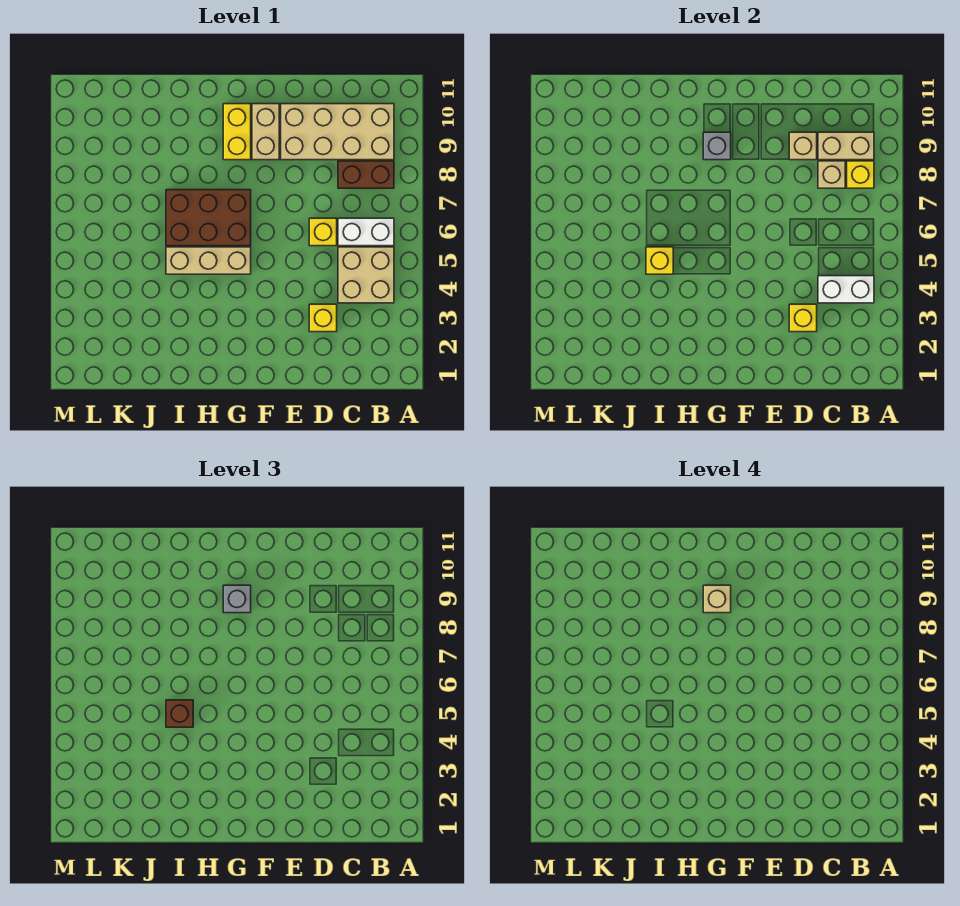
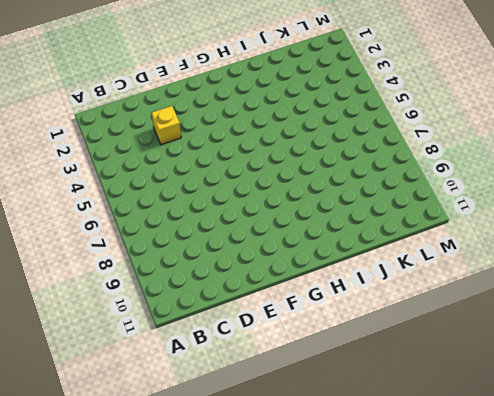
none -> tan brick B4:C5 level 1
none -> white brick B6:C6 level 1
none -> brown brick B8:C8 level 1

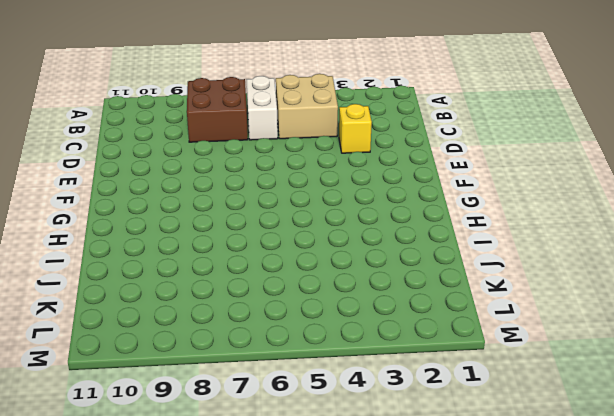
brown brick B7:C8 level 1 -> brown brick B8:C8 level 1
none -> tan brick B9:E10 level 1
none -> yellow brick D6 level 1
none -> tan brick F9:F10 level 1

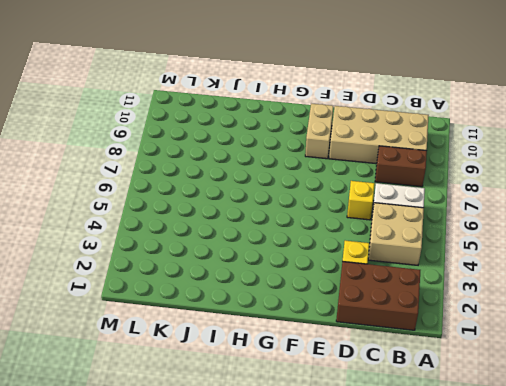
brown brick B1:D2 level 1 -> brown brick G6:I7 level 1
none -> tan brick G5:I5 level 1
none -> yellow brick G9:G10 level 1
none -> white brick B4:C4 level 2

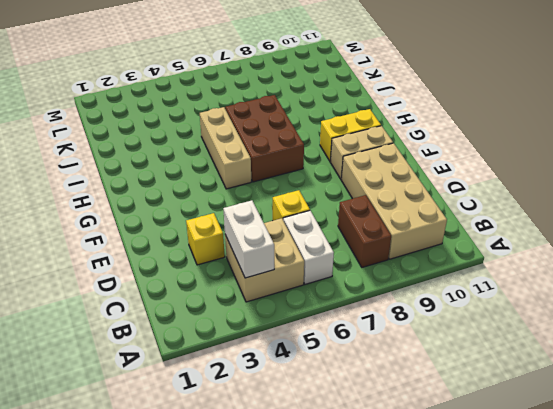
none -> yellow brick B8 level 2
none -> tan brick B9:C9 level 2
none -> tan brick C8 level 2

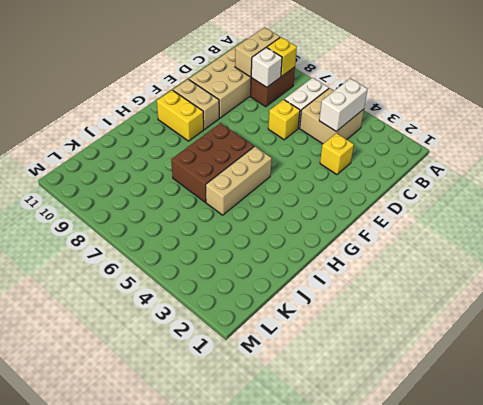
white brick C8 level 2 -> tan brick C8 level 2
none -> yellow brick D3 level 2
none -> tan brick D9 level 2
none -> grey brick G9 level 2

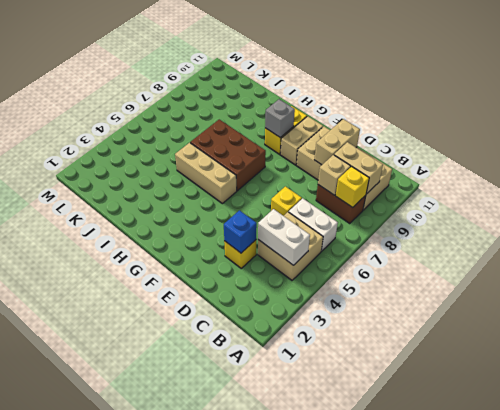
blue brick D3 level 2 -> yellow brick D3 level 2
tan brick D9:D10 level 2 -> tan brick D9 level 2
none -> yellow brick I5 level 2
none -> grey brick G9 level 3
none -> brown brick I5 level 3

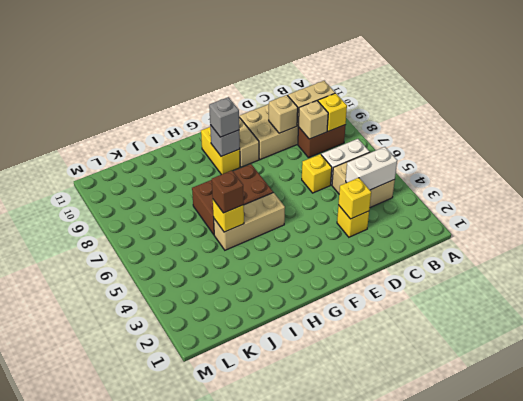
none -> tan brick G9 level 4

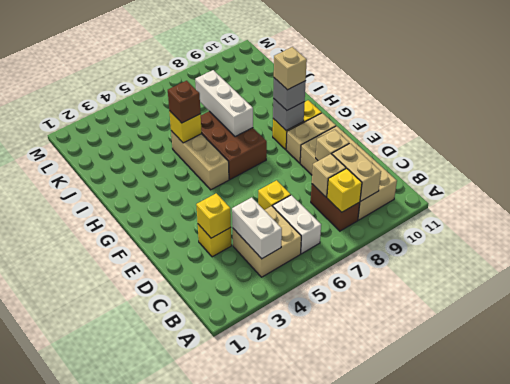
white brick H7:J7 level 2 -> none

